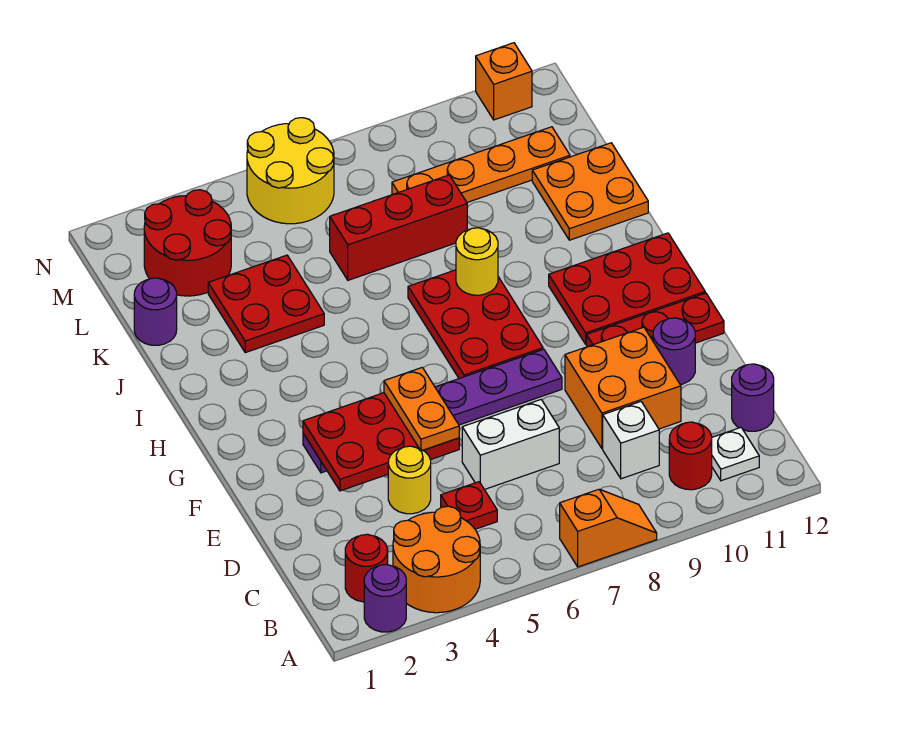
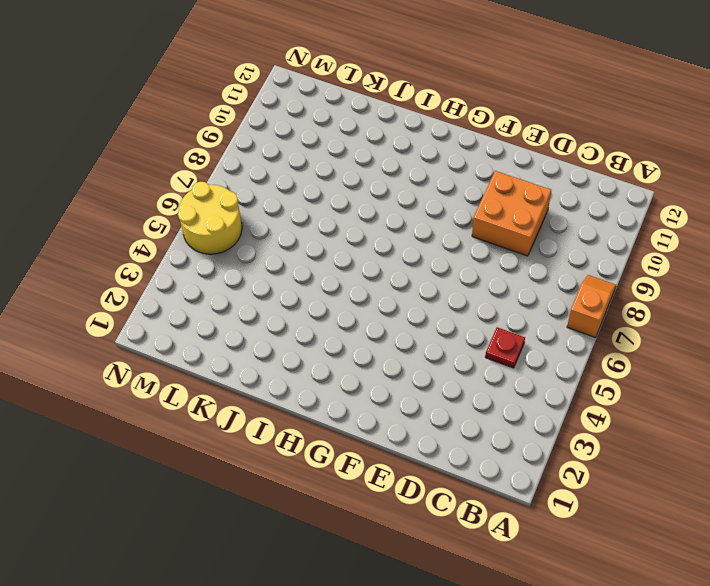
none -> purple round brick A2 level 1
none -> orange round brick A3:B4 level 1
none -> red round brick B2 level 1

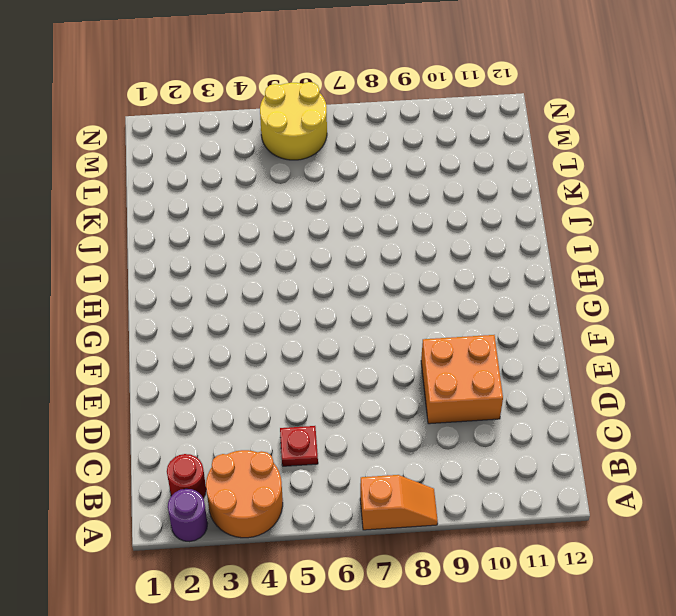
none -> red round brick B10 level 1
none -> white plate B11 level 1
none -> white brick C9 level 1

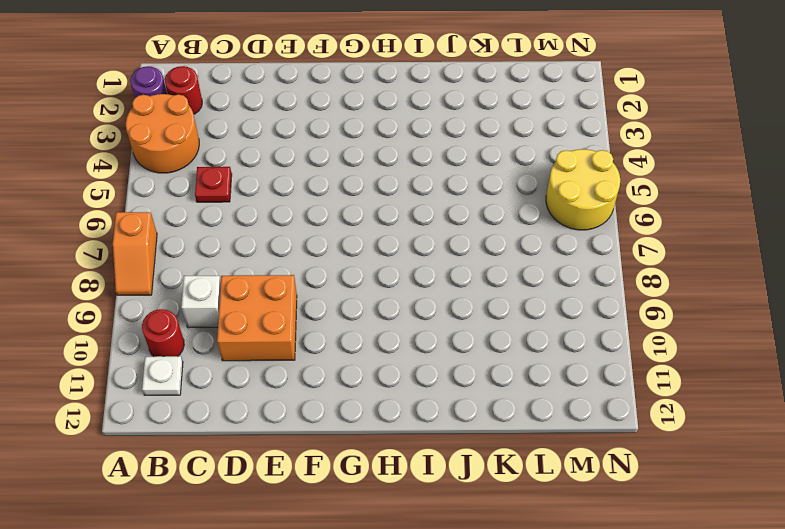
none -> purple round brick C12 level 1
none -> yellow round brick D4 level 1
none -> white brick D6:D7 level 1

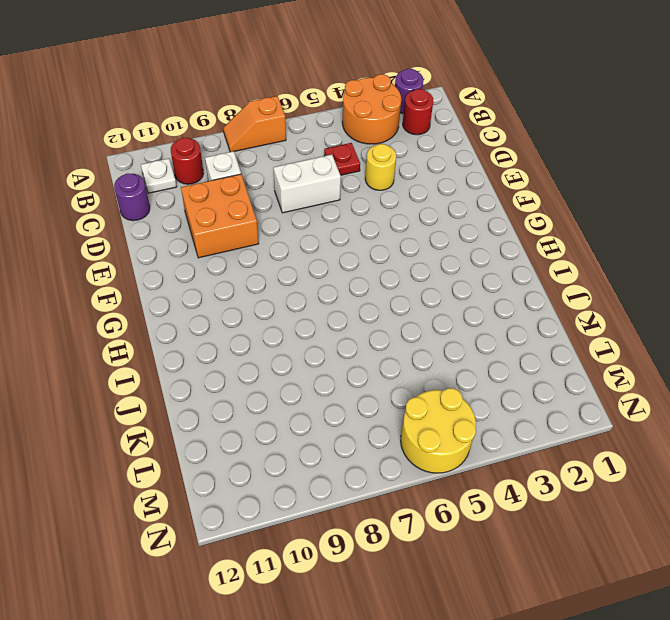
none -> purple round brick E11 level 1
none -> purple plate F3:F8 level 1
none -> red plate F10:F12 level 1

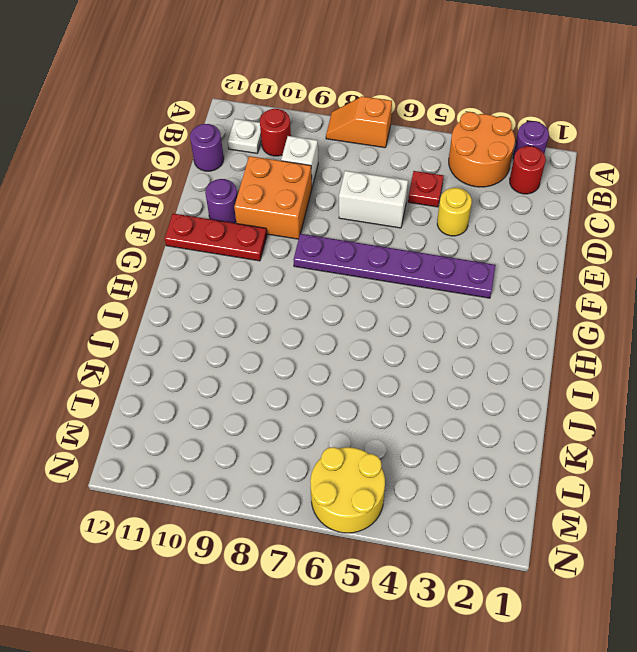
none -> red plate G7:I8 level 1
none -> red plate G10:H12 level 1
none -> red plate J3:K4 level 1

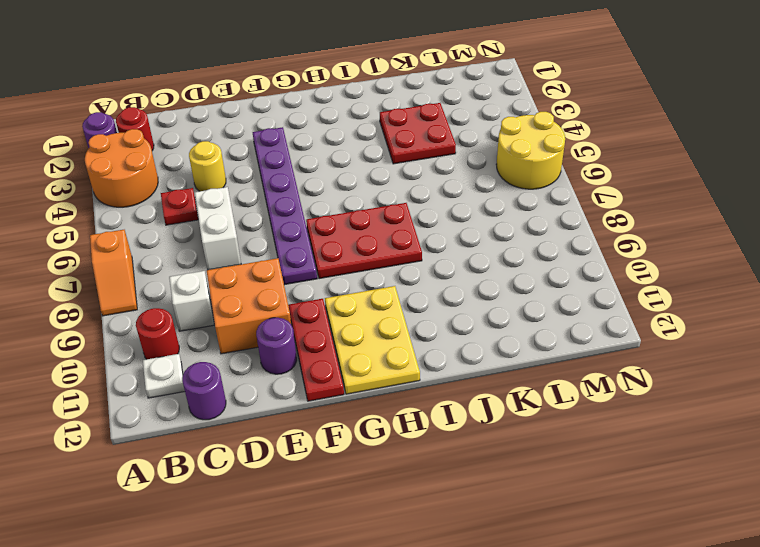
yellow plate G10:H12 level 1 -> red plate G10:H12 level 1
none -> orange plate J11:K12 level 1
none -> purple round brick K1 level 1
none -> red brick K6:K8 level 1

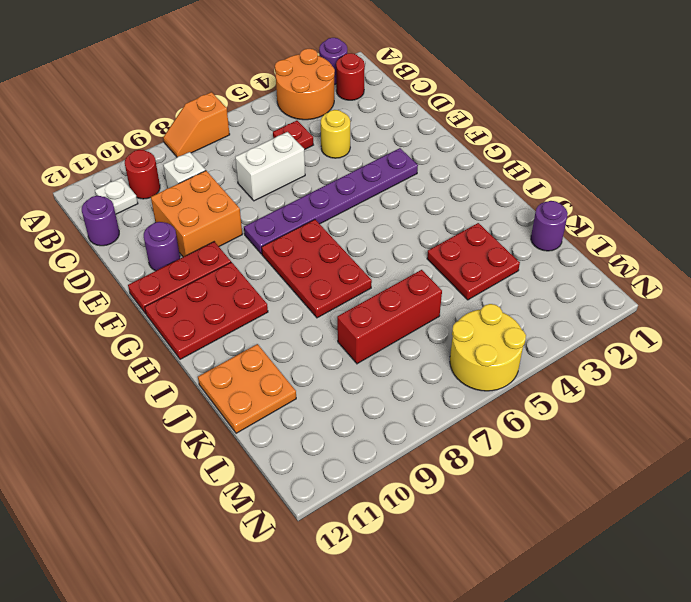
none -> red round brick L2:M3 level 1
none -> orange plate L8:L11 level 1
none -> orange brick N11 level 1

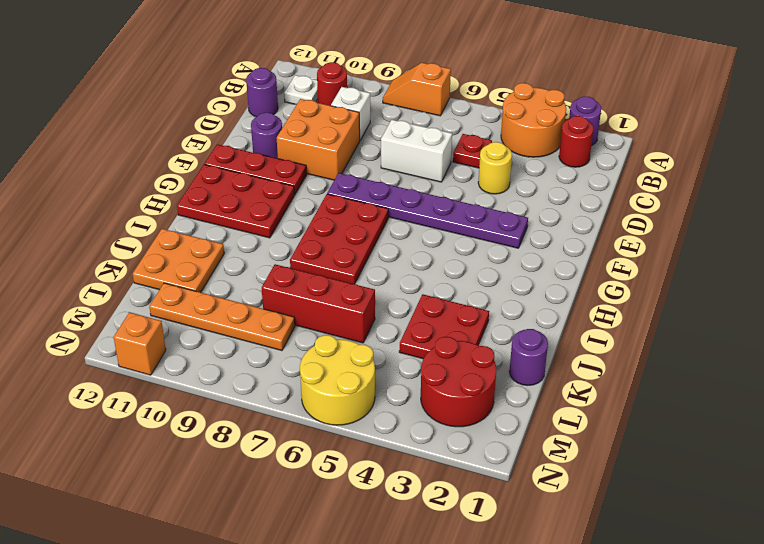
none -> red plate E3:F5 level 2
none -> yellow round brick I8 level 2
none -> orange plate E5:F5 level 3

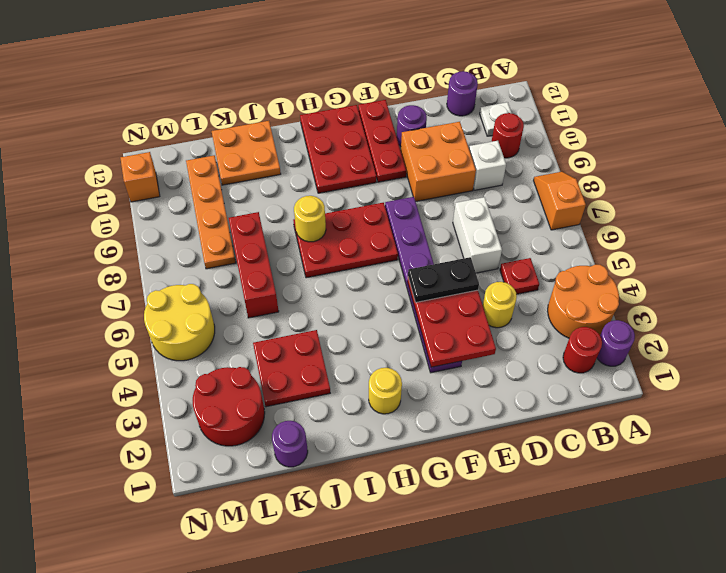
black plate E5:F5 level 3 -> orange plate E5:F5 level 3
yellow round brick H2 level 1 -> none

